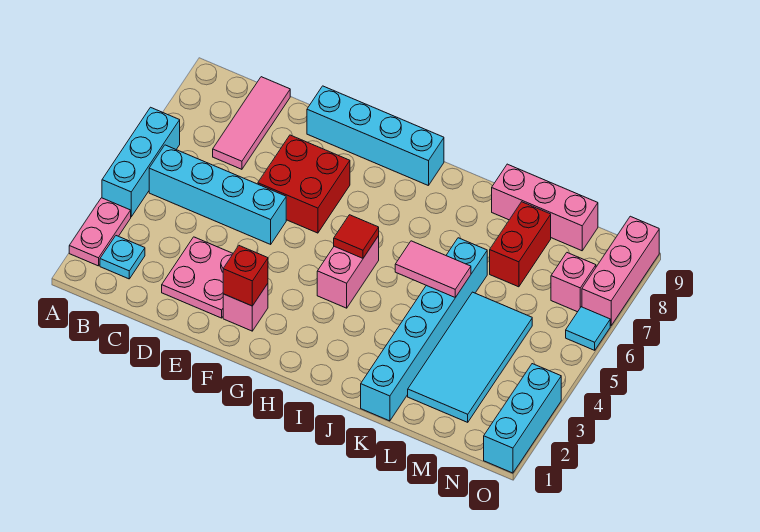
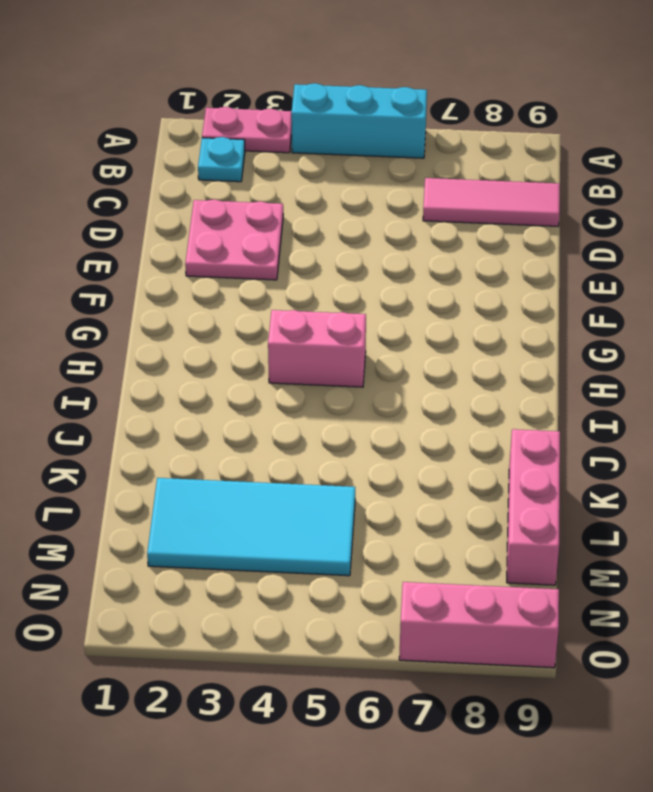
none -> cyan brick B5:E5 level 1
none -> red brick E6:F7 level 1
none -> cyan brick E9:H9 level 1

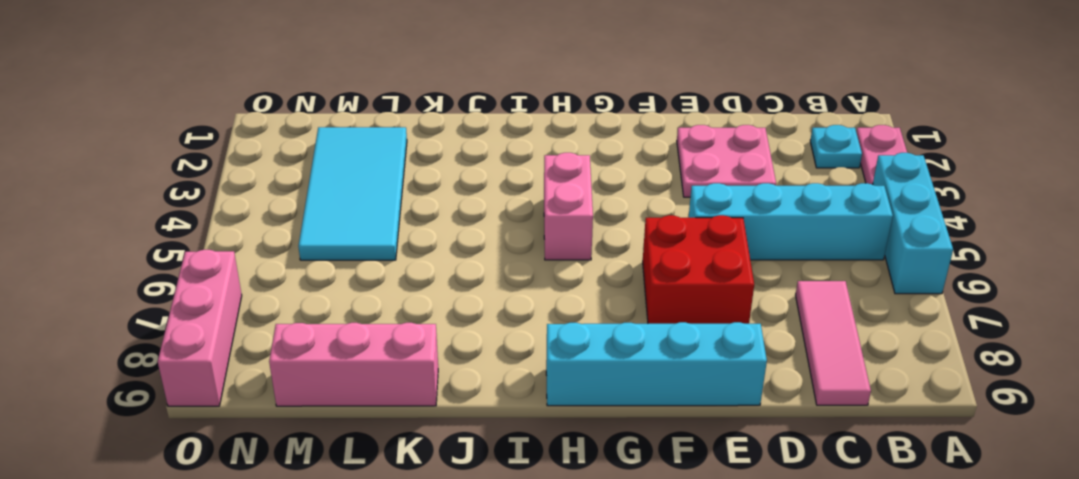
none -> pink brick F2 level 1
none -> cyan brick K1:K6 level 1
none -> red brick L7:L8 level 1

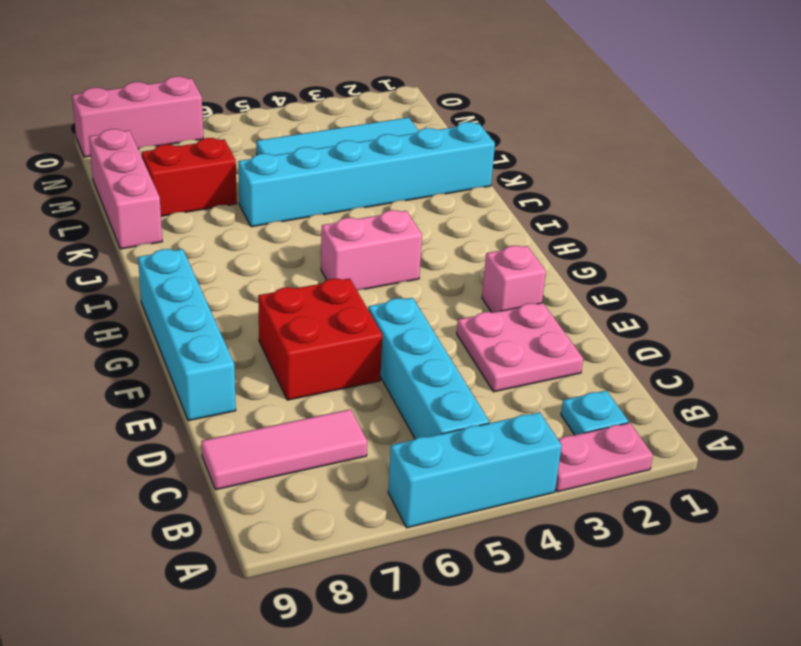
none -> pink brick N7 level 1
none -> cyan brick O1:O3 level 1
none -> cyan tile O6 level 1

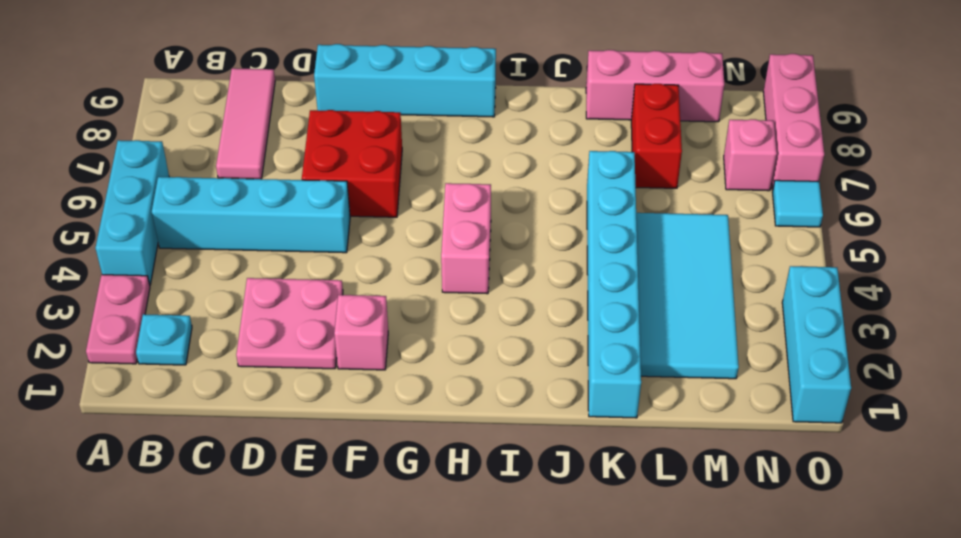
none -> red brick F2 level 2
none -> red tile H5 level 2
none -> pink tile J5:K5 level 2

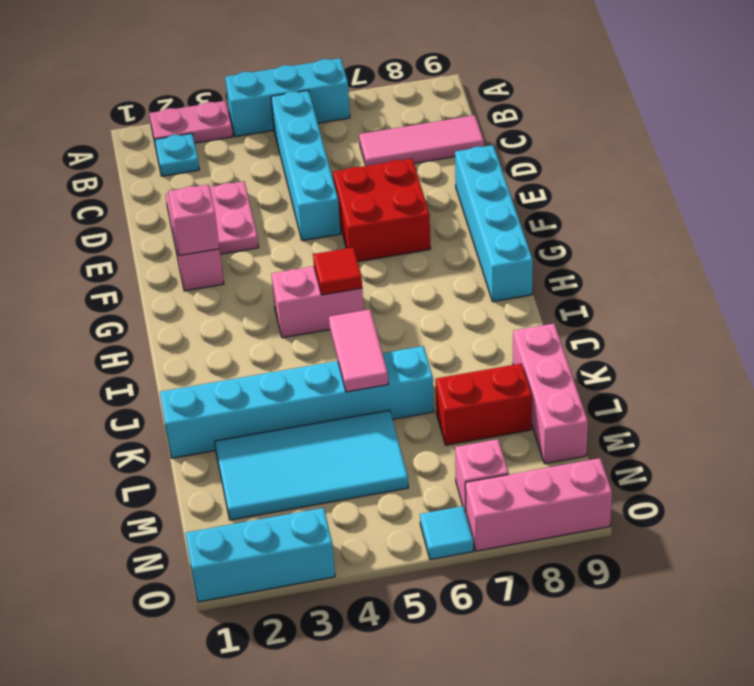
pink brick F2 level 2 -> red brick F2 level 2

